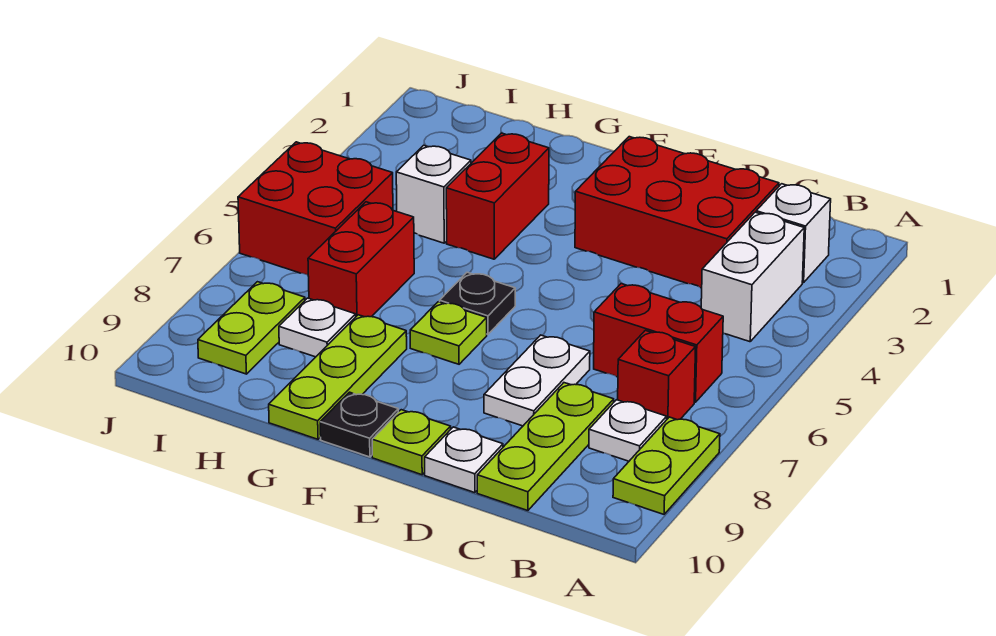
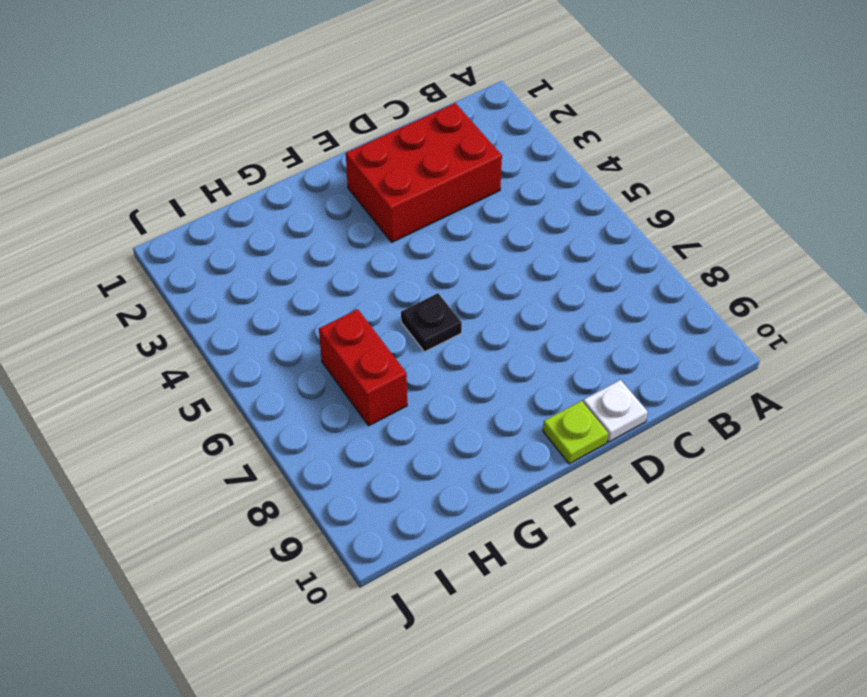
none -> lime plate A8:A9 level 1
none -> white brick B2 level 1
none -> white brick B3:B4 level 1

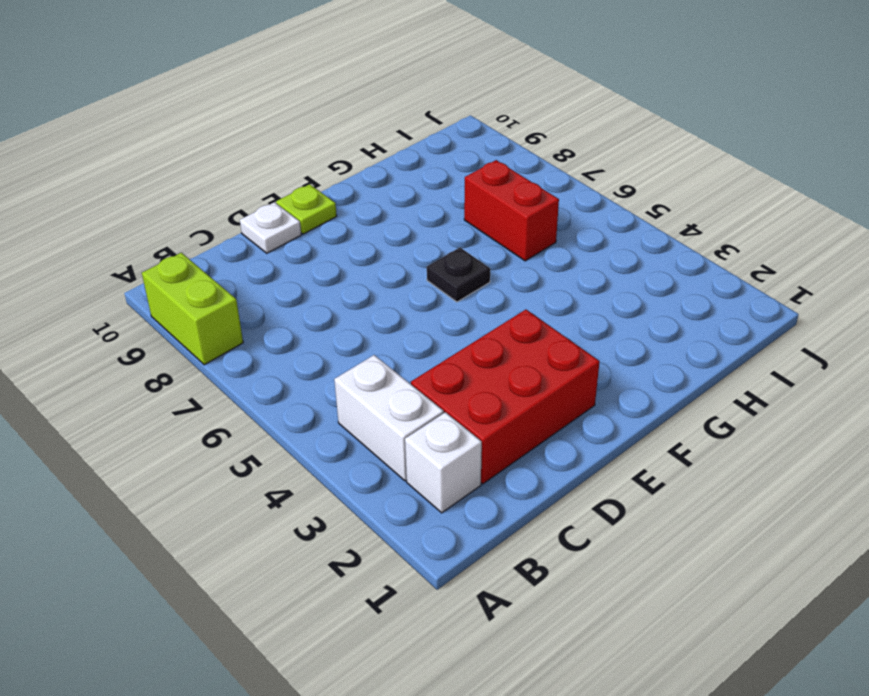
lime brick A8:A9 level 1 -> lime plate A8:A9 level 1
none -> red brick B6:C6 level 1
none -> red brick B7 level 1
none -> white plate B8 level 1

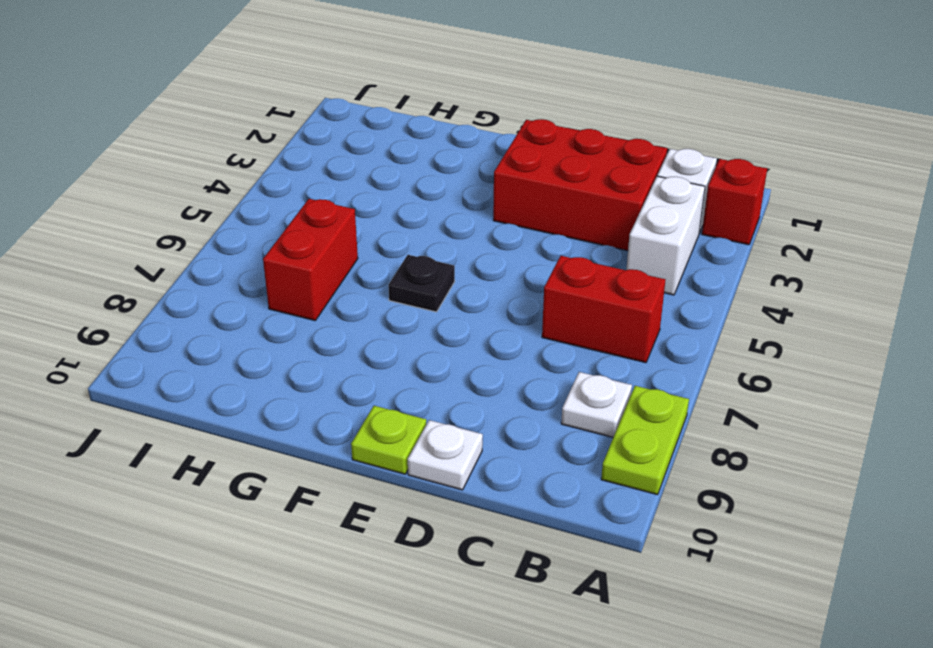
red brick A2 level 1 -> red brick B7 level 1
none -> lime plate C8:C10 level 1
none -> white plate D7:D8 level 1
none -> lime plate F7 level 1

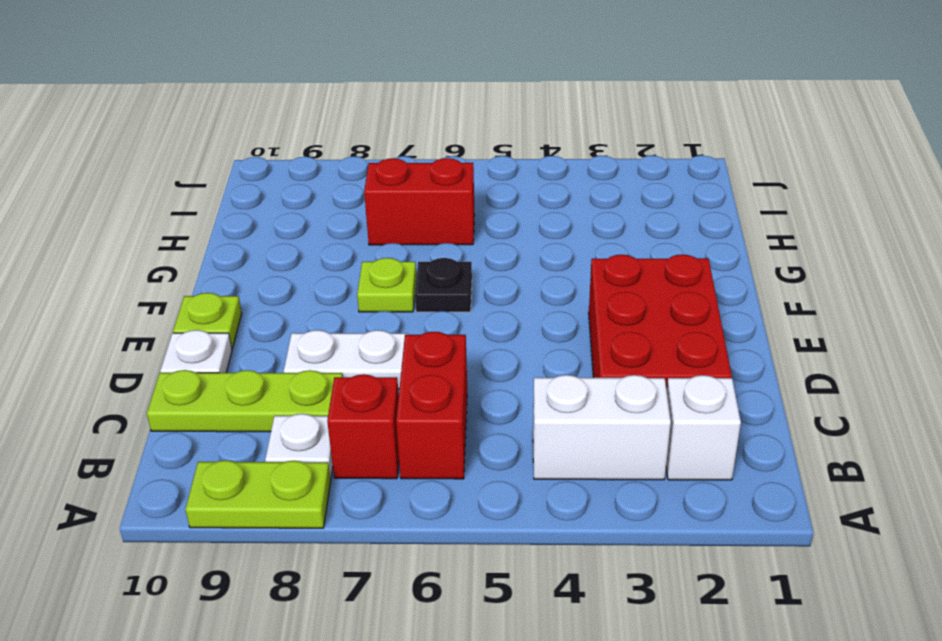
none -> black plate F10 level 1
none -> red brick G3:G4 level 1
none -> lime plate G8:G10 level 1

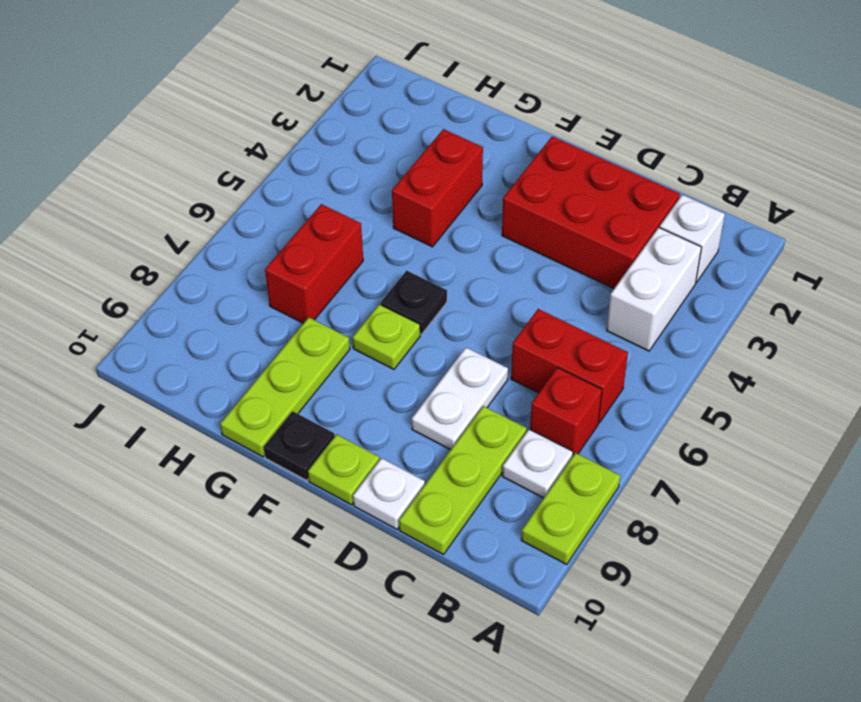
none -> white brick H4 level 1
none -> white plate H8 level 1
none -> red brick I5:J6 level 1

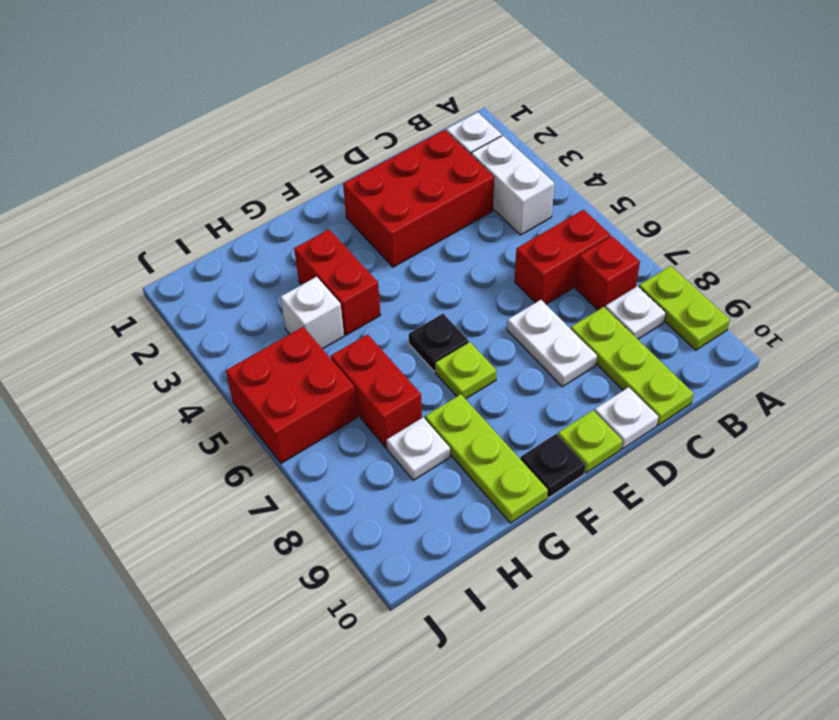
none -> lime plate I8:I9 level 1

